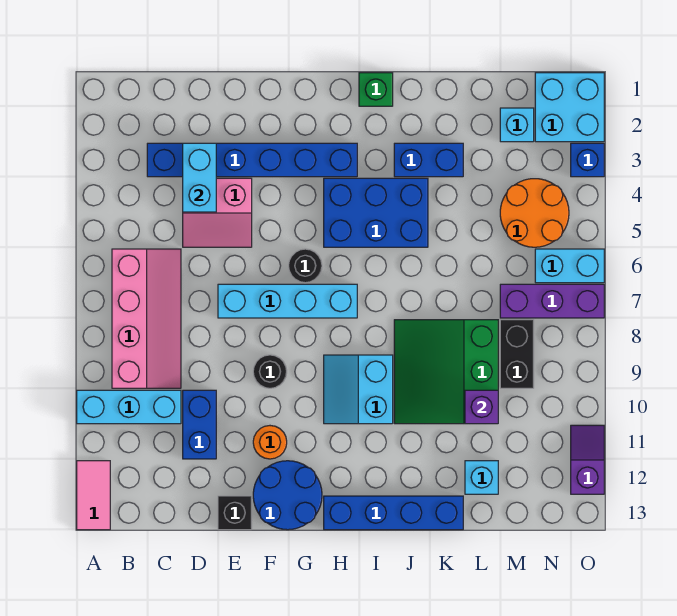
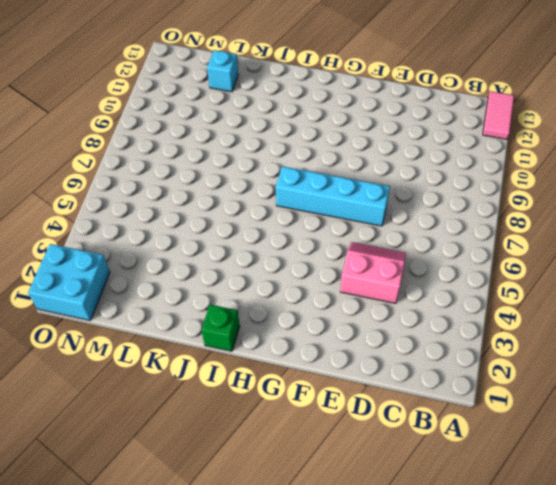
none -> cyan brick A10:C10 level 1
none -> pink slope B6:C9 level 1 top B
none -> blue brick C3:H3 level 1

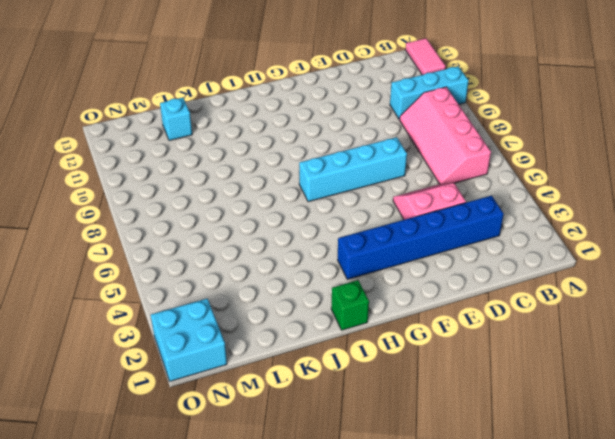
none -> blue brick D10:D11 level 1
none -> black brick E13 level 1
none -> black round brick F9 level 1

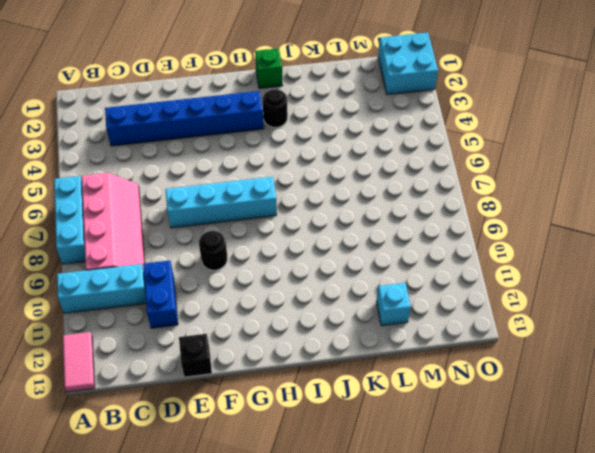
cyan brick A6:A8 level 1 -> none
black round brick I3 level 1 -> black round brick G6 level 1
none -> pink slope D4:E5 level 1 top 4
none -> orange round brick F11 level 1
none -> blue round brick F12:G13 level 1

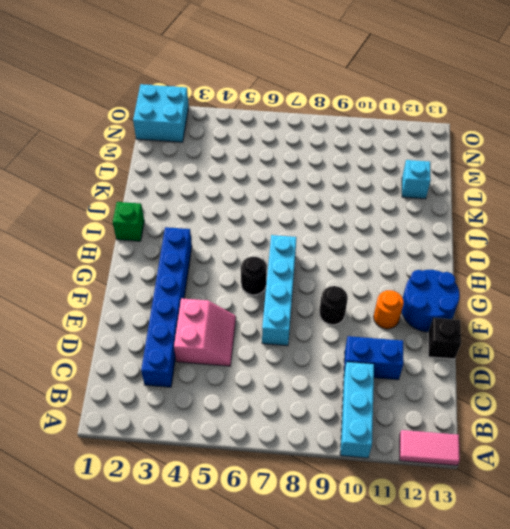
none -> pink slope B6:C9 level 1 top B
none -> blue brick H4:J5 level 1
none -> cyan slope H9:I10 level 1 top I

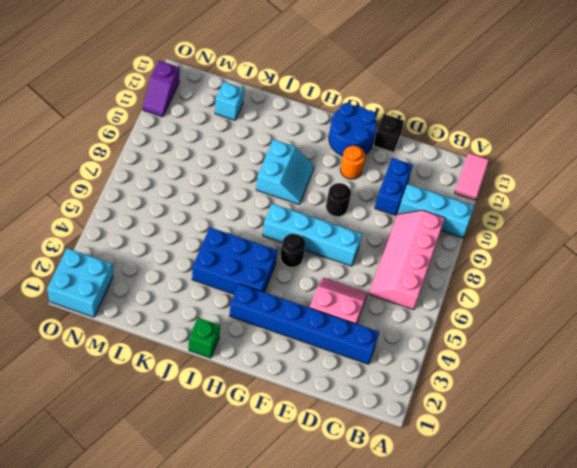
none -> blue brick H13:K13 level 1
none -> blue brick J3:K3 level 1
none -> green slope J8:L10 level 1 top L

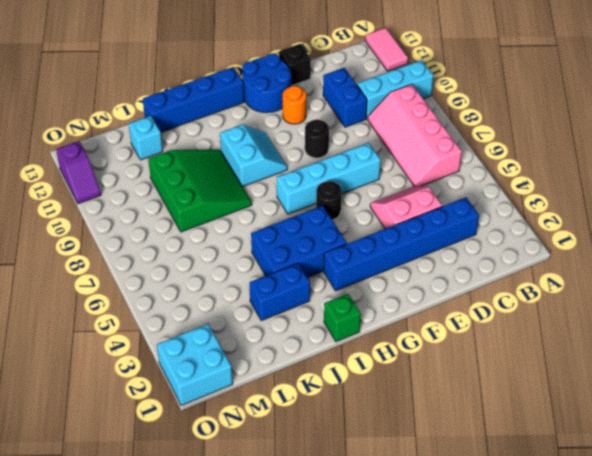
none -> cyan brick M2 level 1
none -> orange round brick M4:N5 level 1
none -> purple brick M7:O7 level 1

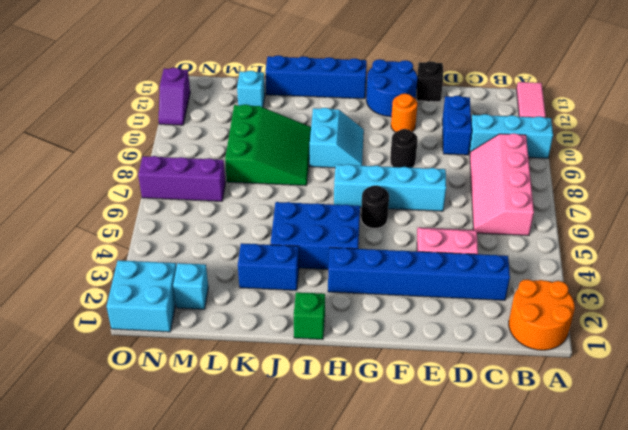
orange round brick A1:B2 level 1 -> orange round brick M4:N5 level 1
none -> black brick M8:M9 level 1
none -> cyan brick N6:O6 level 1
none -> blue brick O3 level 1

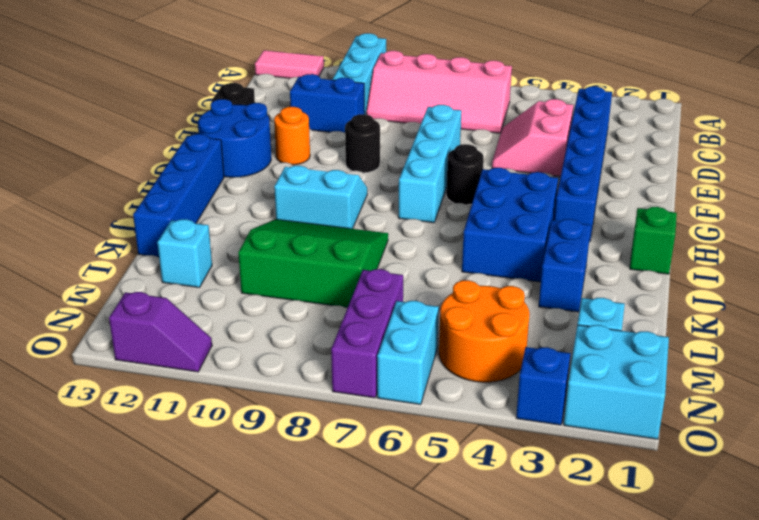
none -> black brick M8:M9 level 1
none -> cyan brick D3:D4 level 2
none -> purple brick L10 level 2

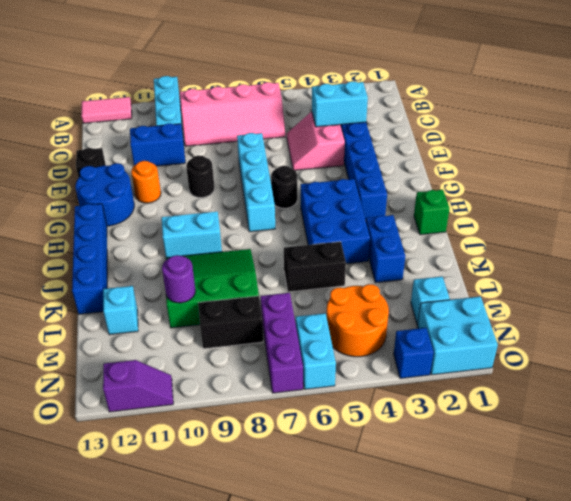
black brick K5:K6 level 1 -> none
purple round brick L10 level 2 -> purple brick L10 level 2

